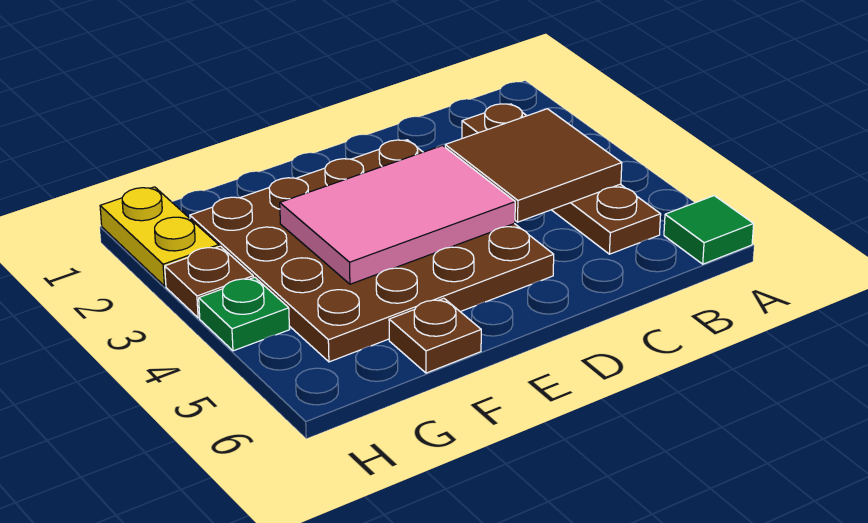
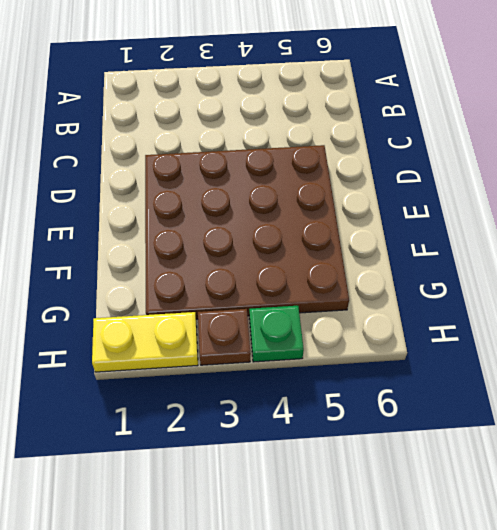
none -> green tile A6 level 1
none -> brown plate B2:B5 level 1

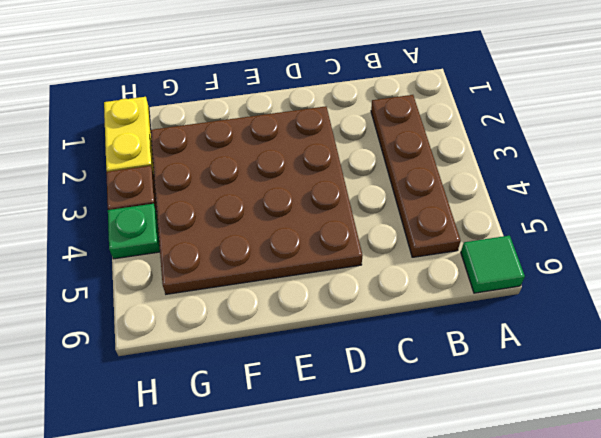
none -> brown plate F6 level 1
none -> brown tile B3:C4 level 2

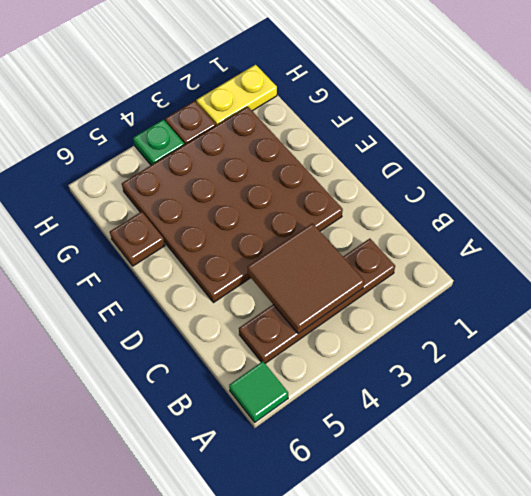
none -> pink tile D3:F4 level 2

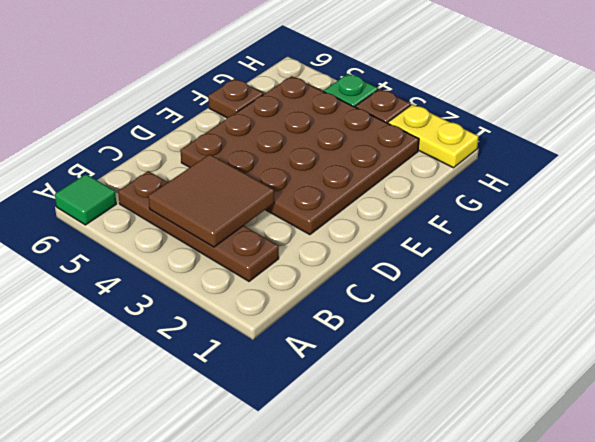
none -> pink tile D3:F4 level 2

